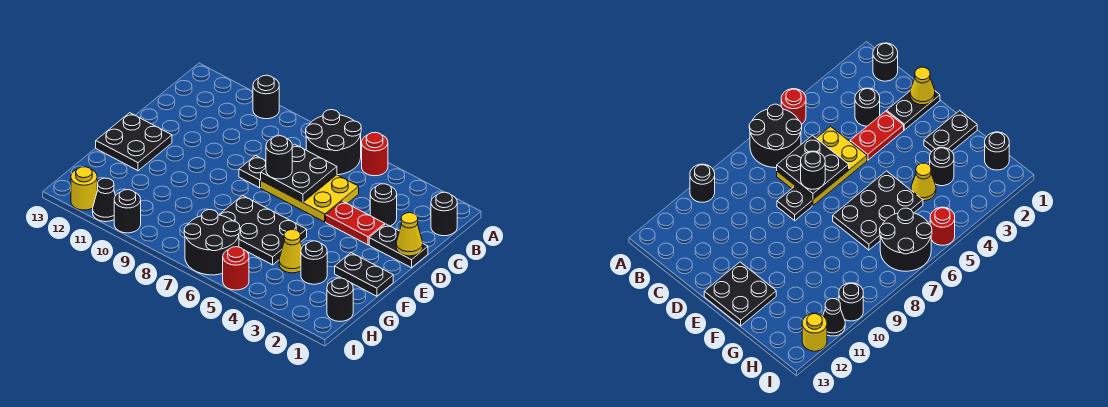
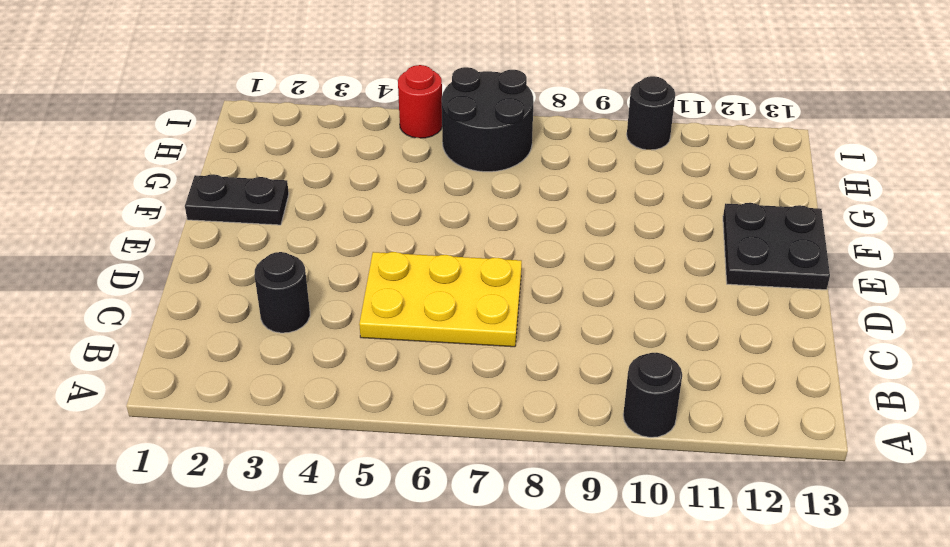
none -> red round brick A5 level 1
none -> black round brick A6:B7 level 1
none -> black round brick B1 level 1

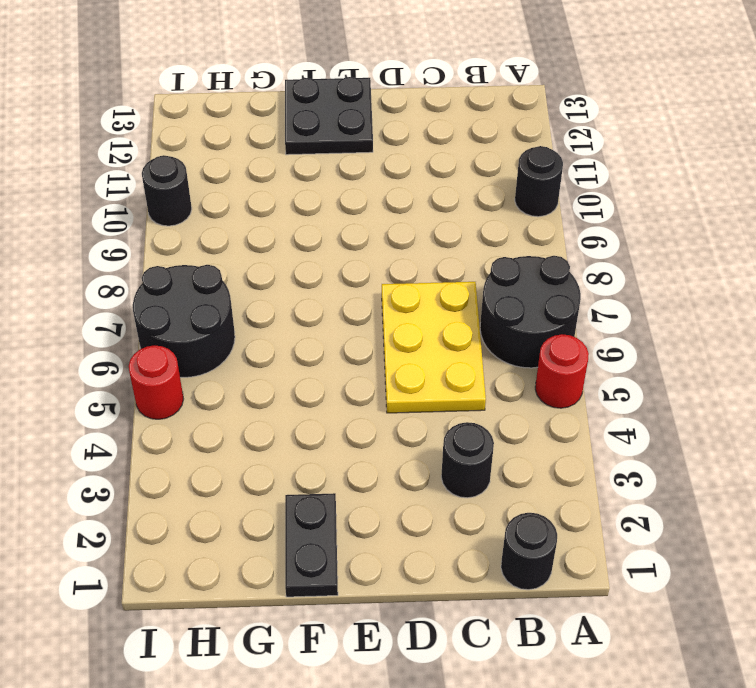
none -> black plate D1:D2 level 1
none -> red plate D3:D4 level 1
none -> black plate D8 level 1

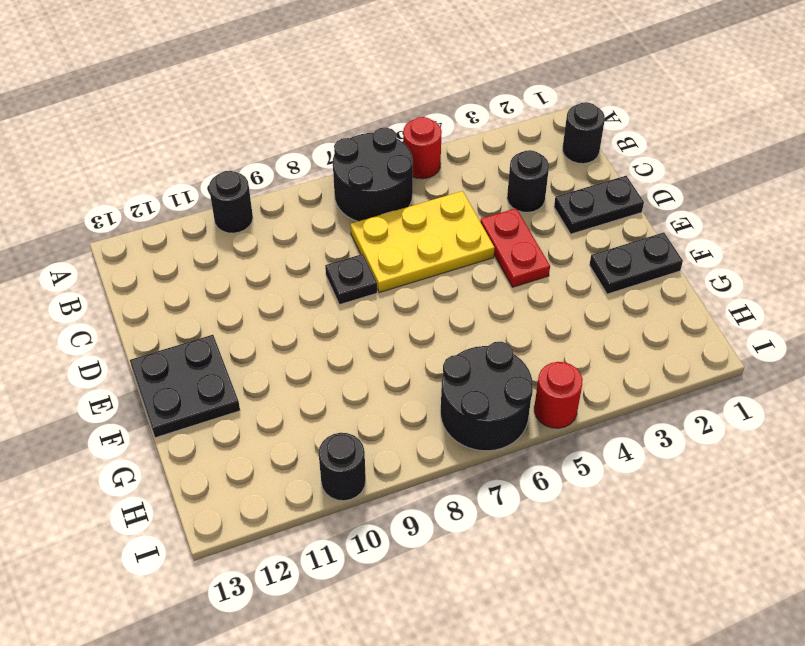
red plate D4:E4 level 1 -> red plate D3:D4 level 1
none -> black plate F5:G7 level 1
none -> black round brick G3 level 1
none -> yellow cone G4 level 1

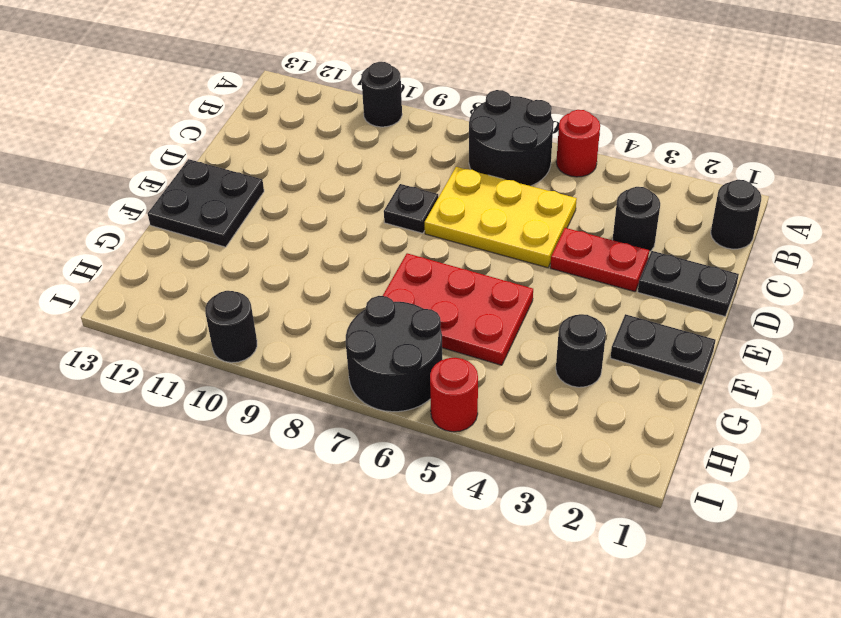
red plate F5:G7 level 1 -> black plate F5:G7 level 1
none -> yellow cone G4 level 1
none -> black round brick H1 level 1
none -> black cone I11 level 1

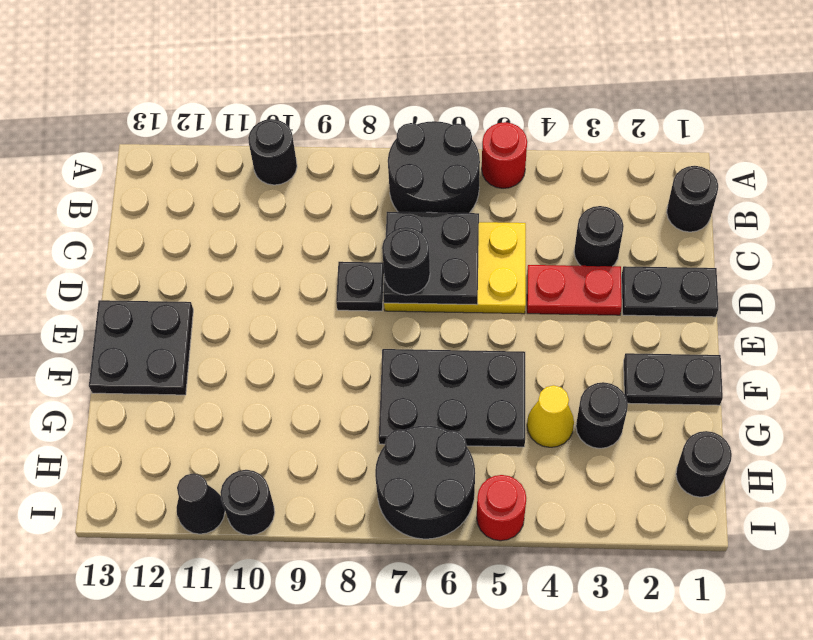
none -> yellow round brick I12 level 1
none -> yellow cone D1 level 2

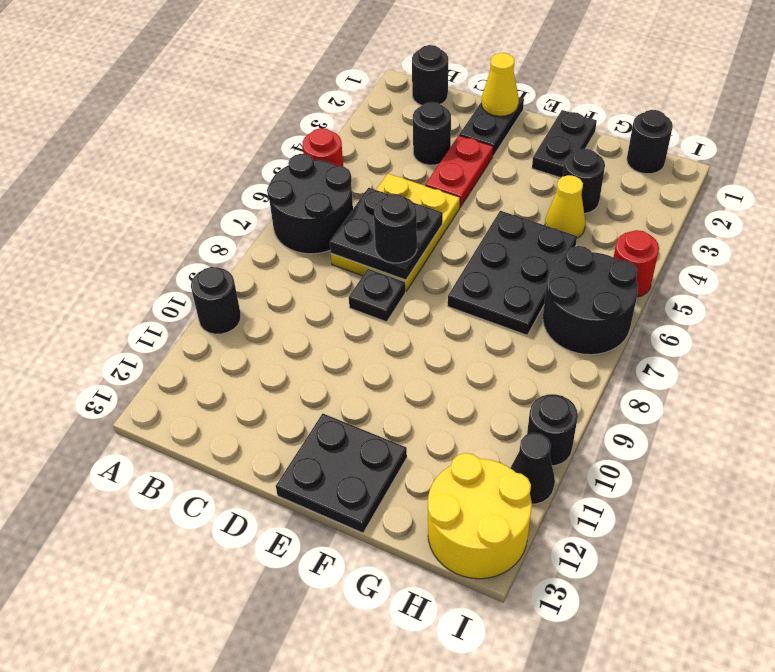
yellow round brick H12:I13 level 1 -> yellow round brick I12 level 1

